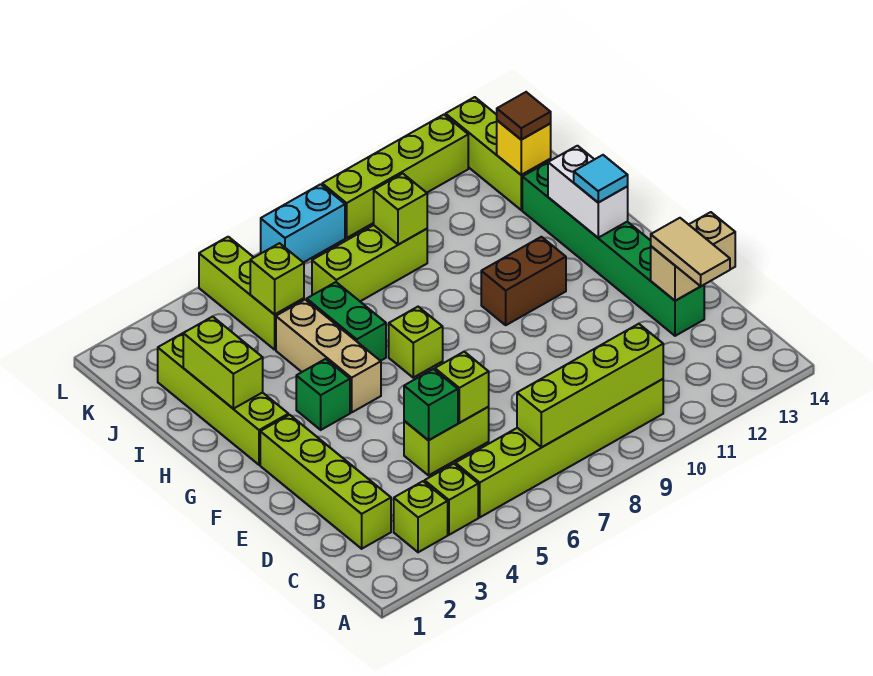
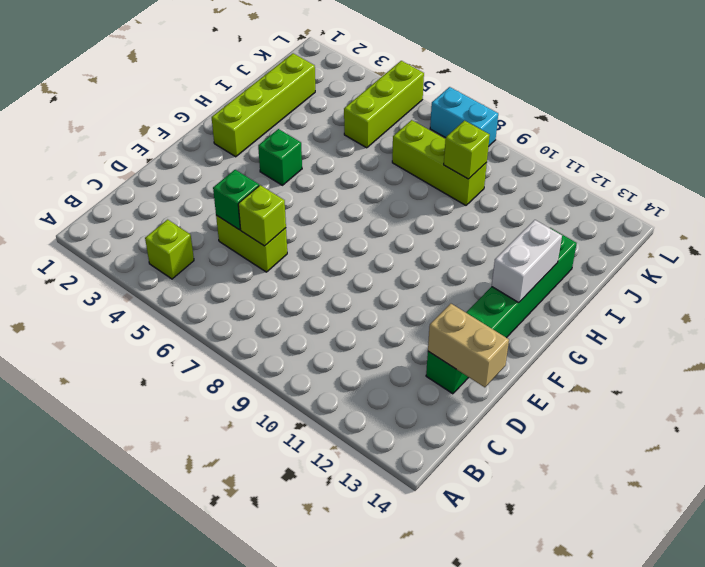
none -> lime brick B3 level 1
none -> lime brick B5:B10 level 1
none -> lime brick C2:F2 level 1

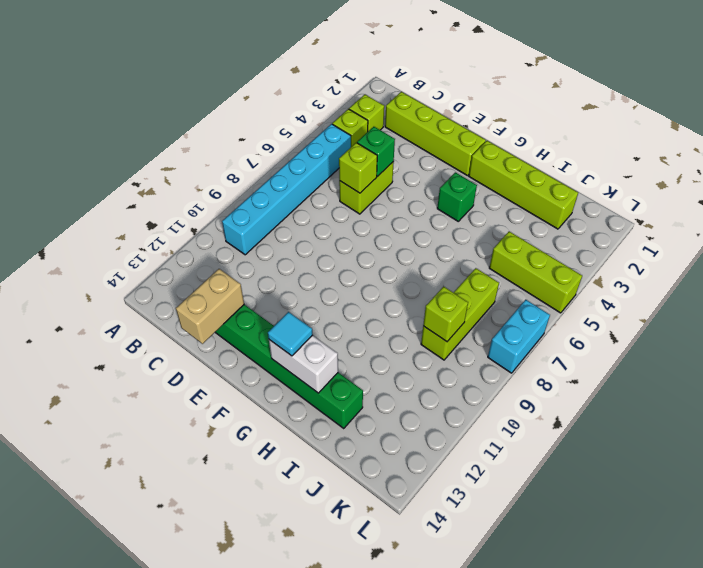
cyan brick B5:B10 level 1 -> lime brick B5:B10 level 1
none -> tan brick G5:I5 level 1
none -> lime brick G7 level 1
none -> brown brick G10:G11 level 1

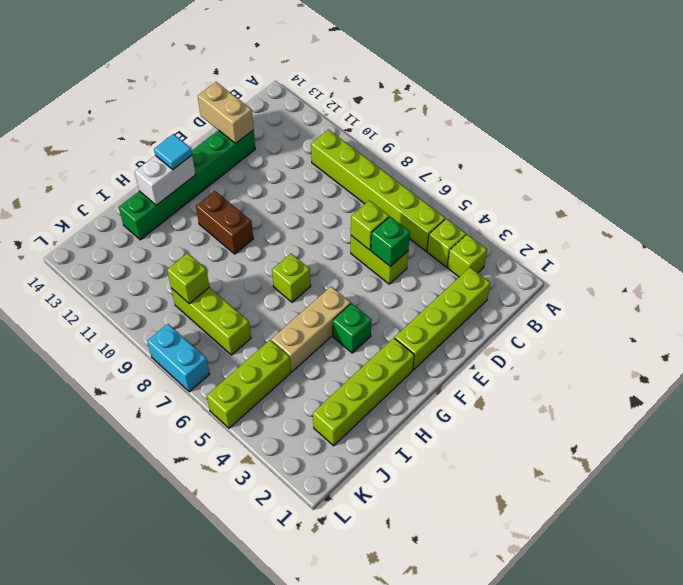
none -> green brick H6:I6 level 1
none -> lime brick J13:L13 level 1
none -> lime brick L9:L12 level 1

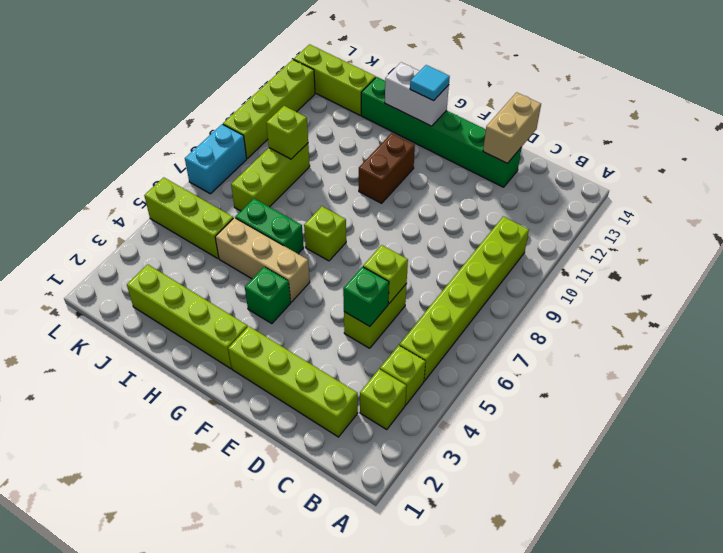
none -> lime brick B7:B10 level 2
none -> lime brick H2:I2 level 2
none -> lime brick J5 level 2

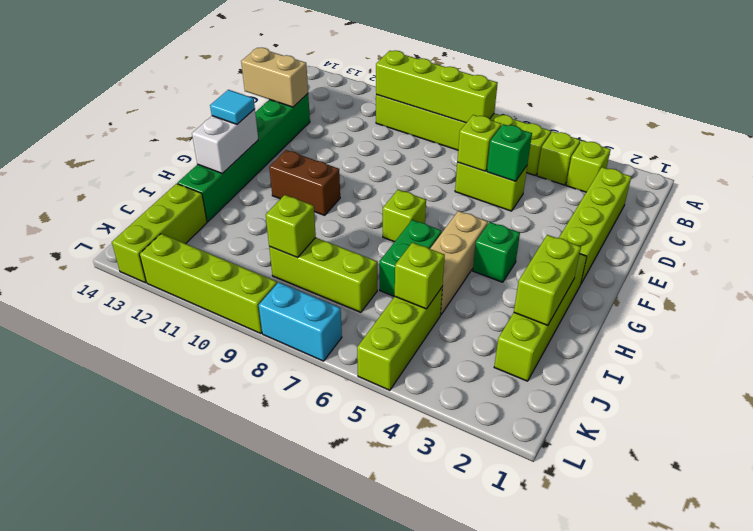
none -> yellow brick J13 level 2
none -> tan tile C13:D13 level 3
none -> brown tile J13 level 3

